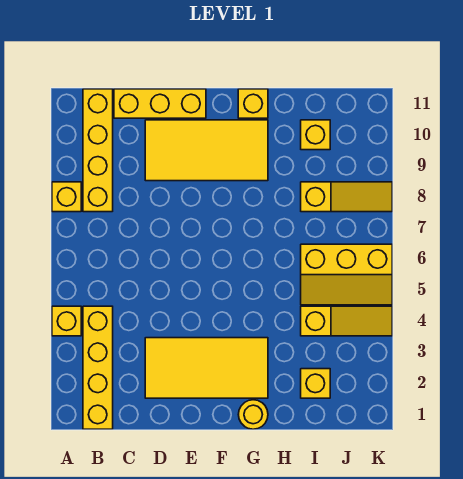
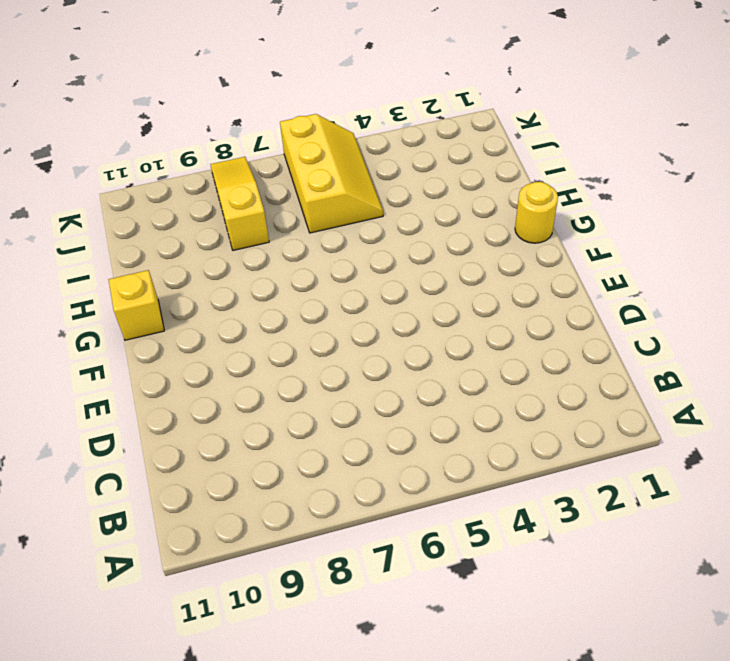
none -> yellow brick A4 level 1
none -> yellow brick A8 level 1
none -> yellow brick B1:B4 level 1

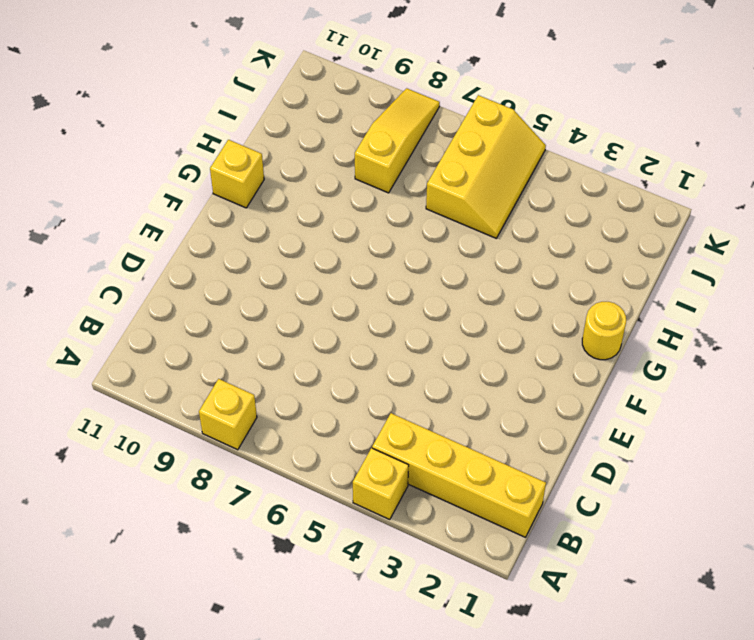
none -> yellow brick B8:B11 level 1
none -> yellow brick C11:E11 level 1
none -> yellow tile D2:G3 level 1

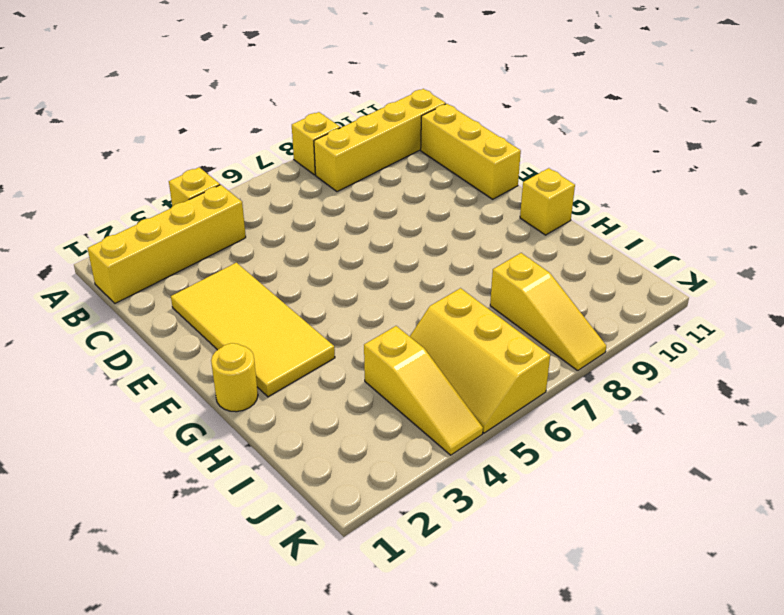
none -> yellow tile D9:G10 level 1
none -> yellow brick I2 level 1
none -> yellow brick I10 level 1

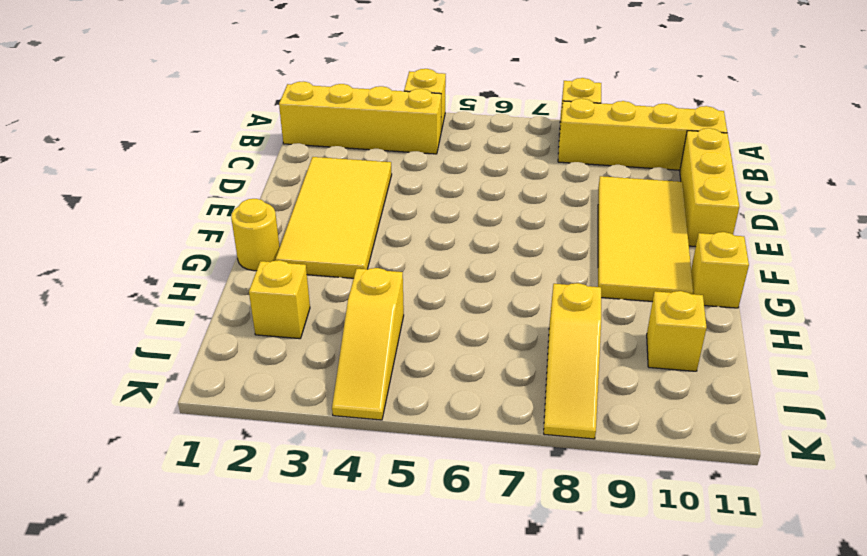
none -> yellow slope I5:K6 level 1 top 6

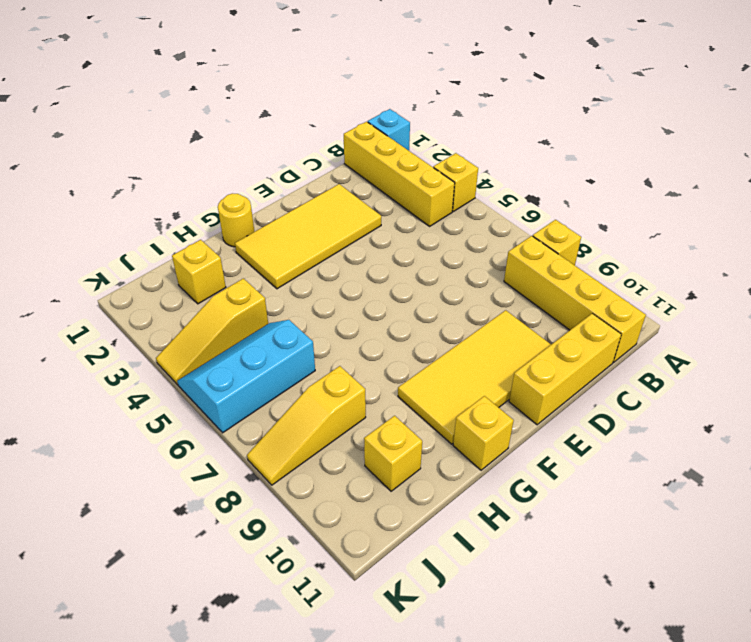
cyan brick A1 level 1 -> none
cyan slope I5:K6 level 1 top 6 -> yellow slope I5:K6 level 1 top 6

